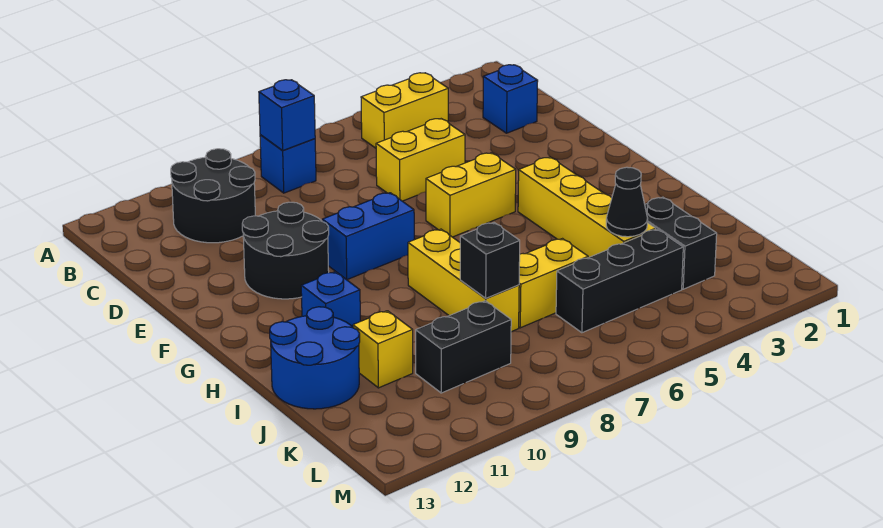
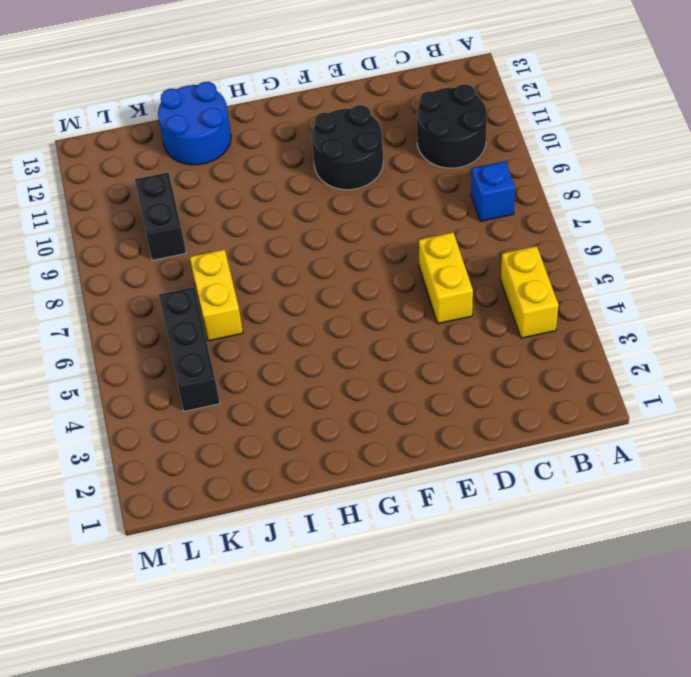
none -> blue brick C2 level 1
none -> yellow brick F5:F6 level 1
none -> blue brick F8:F9 level 1

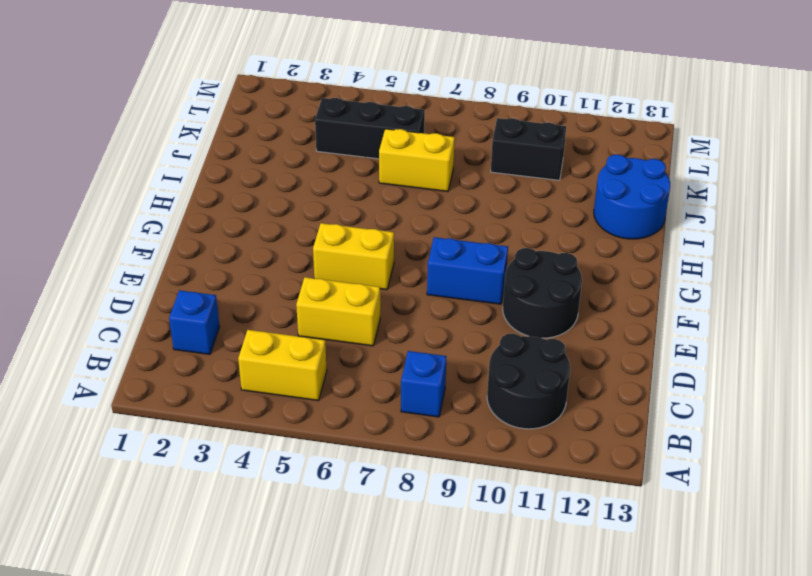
none -> yellow brick G4:J4 level 1
none -> yellow brick H8:J8 level 1
none -> blue brick H11 level 1

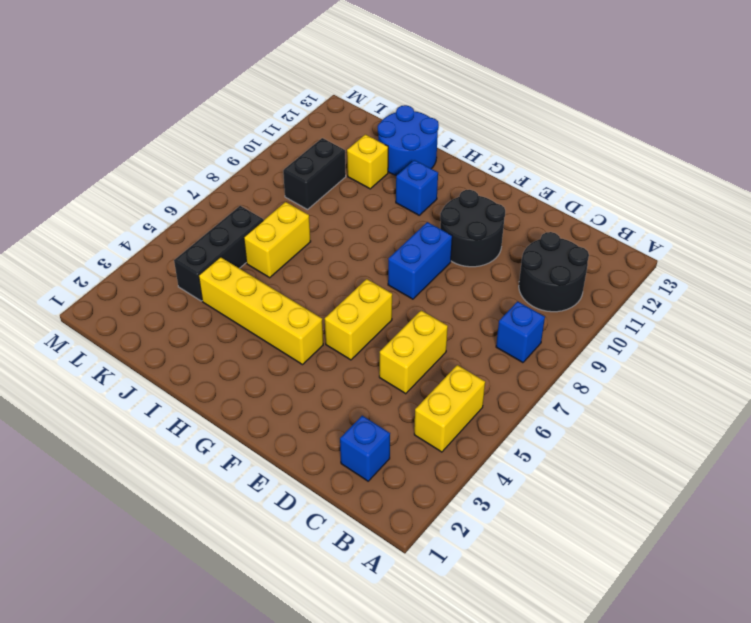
none -> yellow brick H8:J8 level 1
none -> black brick J3:K3 level 1
none -> blue brick B8 level 2

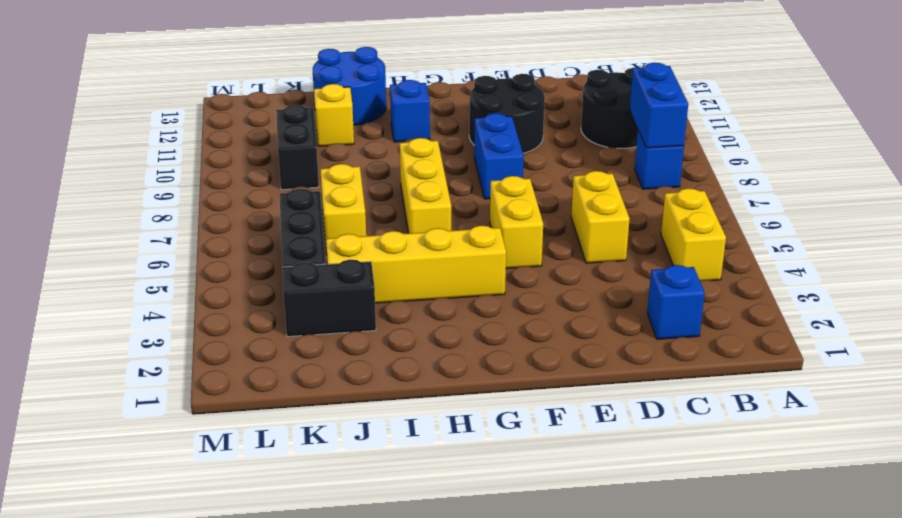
blue brick B8:B9 level 2 -> blue brick B8 level 2
yellow brick H6:H8 level 1 -> yellow brick H8:J8 level 1
none -> black cone J4 level 2
none -> black brick J8 level 2

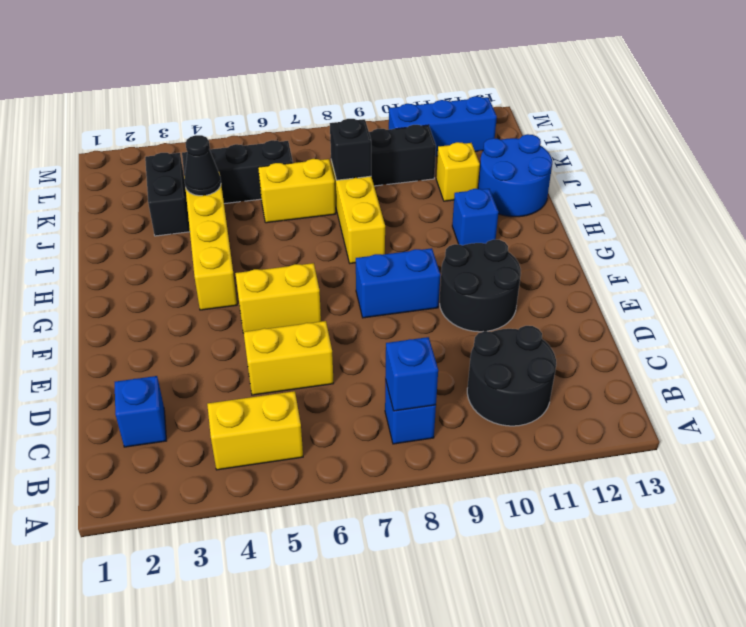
blue brick L10:L12 level 1 -> none

